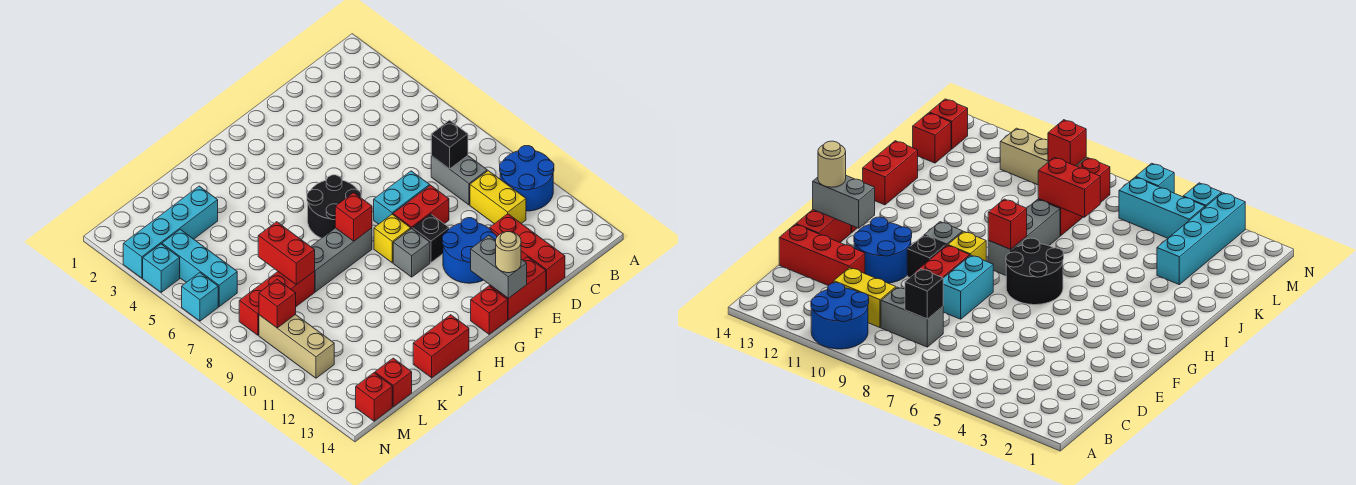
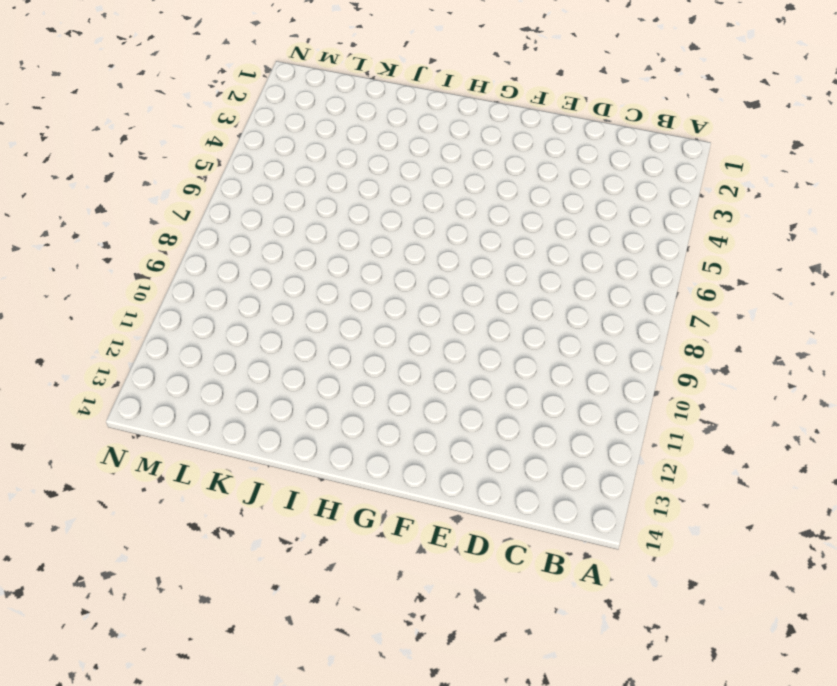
none -> blue round brick A10:B11 level 1
none -> grey brick C8:C9 level 1
none -> yellow brick C10:C11 level 1

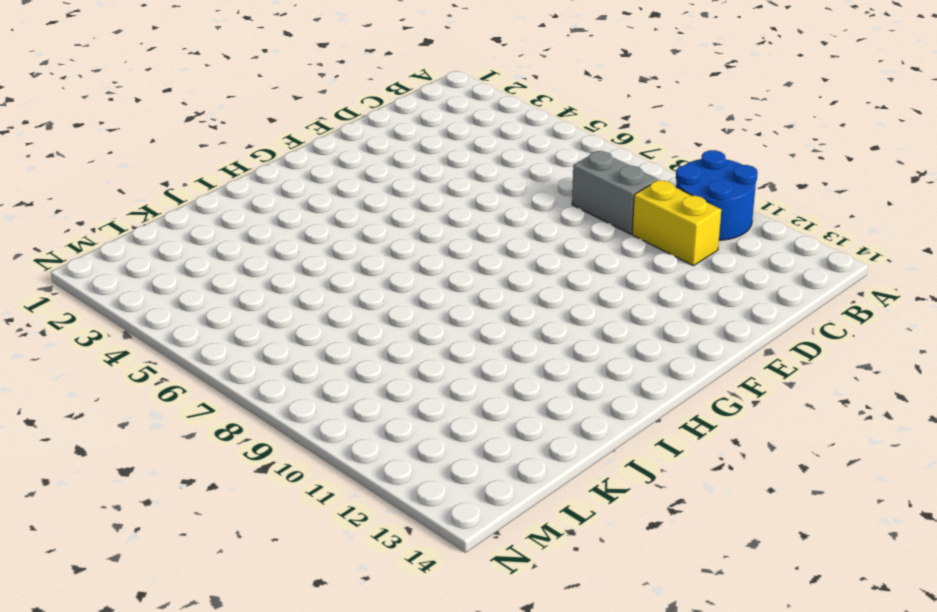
none -> red brick D12:D14 level 1
none -> cyan brick E8:F8 level 1
none -> red brick E9:F9 level 1

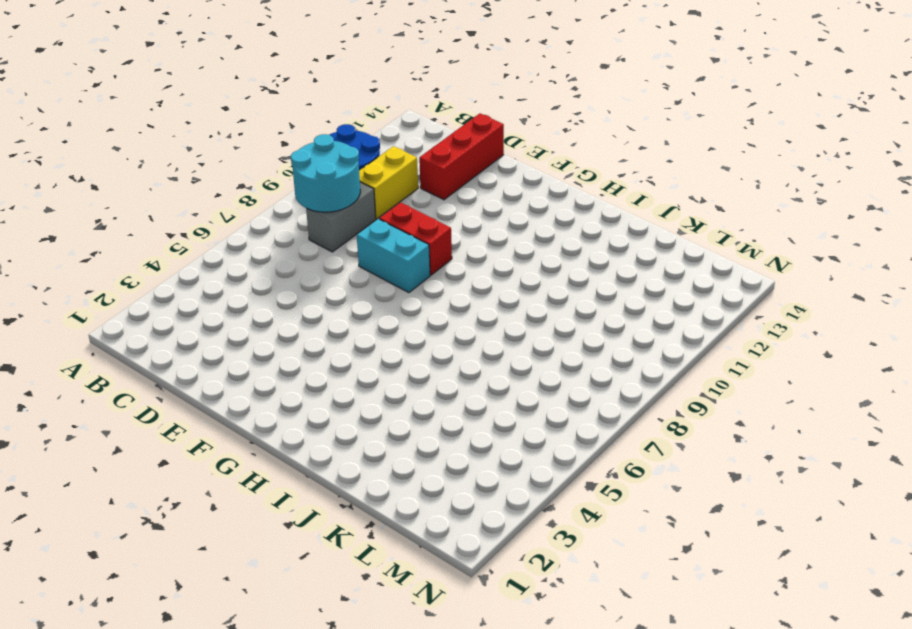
cyan round brick B8:C9 level 2 -> black brick C8 level 2
none -> blue round brick E11:F12 level 1
none -> red brick E14:F14 level 1
none -> black brick F10 level 1

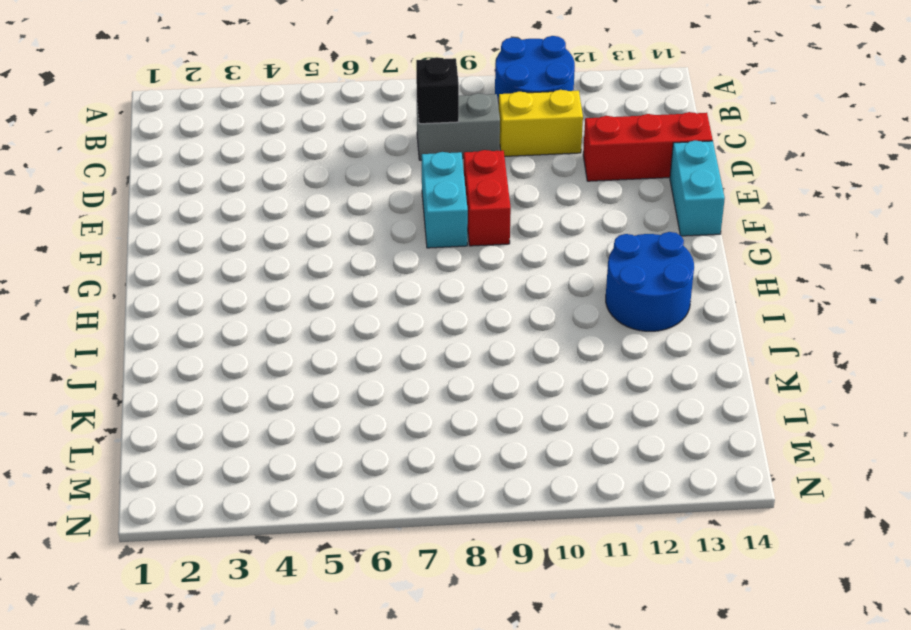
cyan brick E14:F14 level 1 -> red brick E14:F14 level 1
blue round brick H12:I13 level 1 -> blue round brick E11:F12 level 1
none -> black brick F10 level 1
none -> black round brick G6:H7 level 1
none -> yellow brick G9 level 1

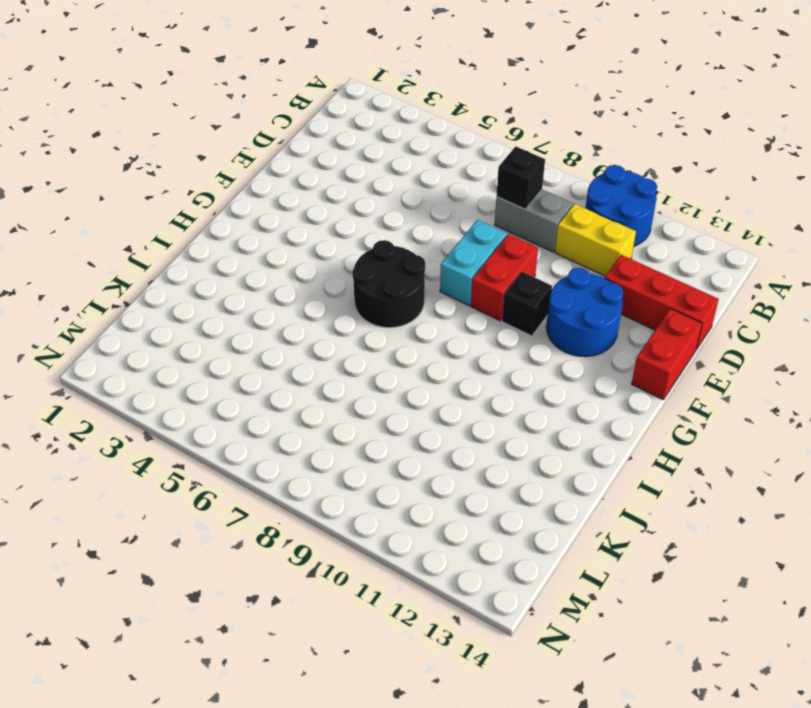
none -> yellow brick G9 level 1
none -> grey brick G10 level 1
none -> red brick G14 level 1

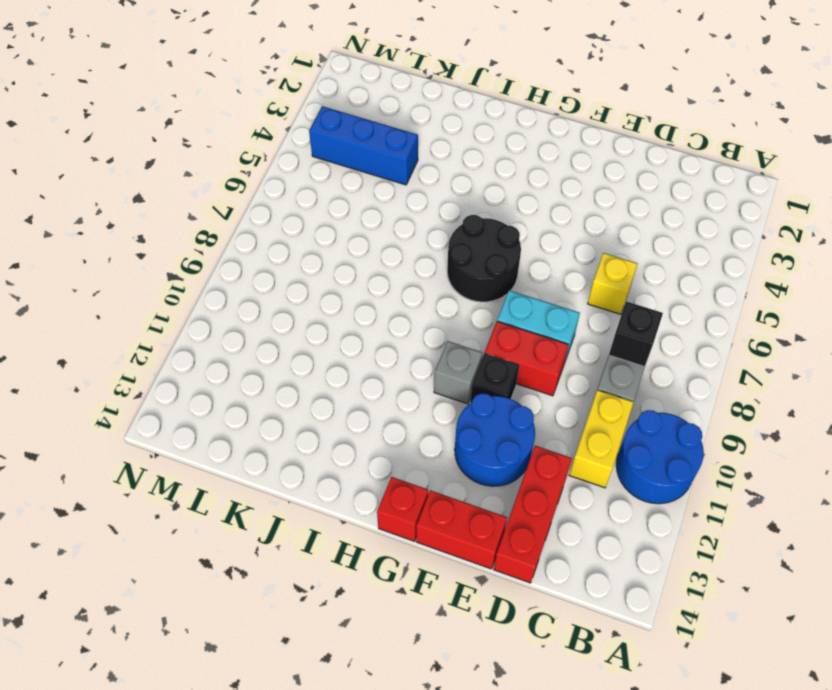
yellow brick D6 level 1 -> yellow brick G9 level 1
blue brick K4:M4 level 1 -> cyan brick M4:M6 level 1
none -> grey brick H8:J8 level 1
none -> red brick I14:J14 level 1
none -> cyan brick K3:N3 level 1

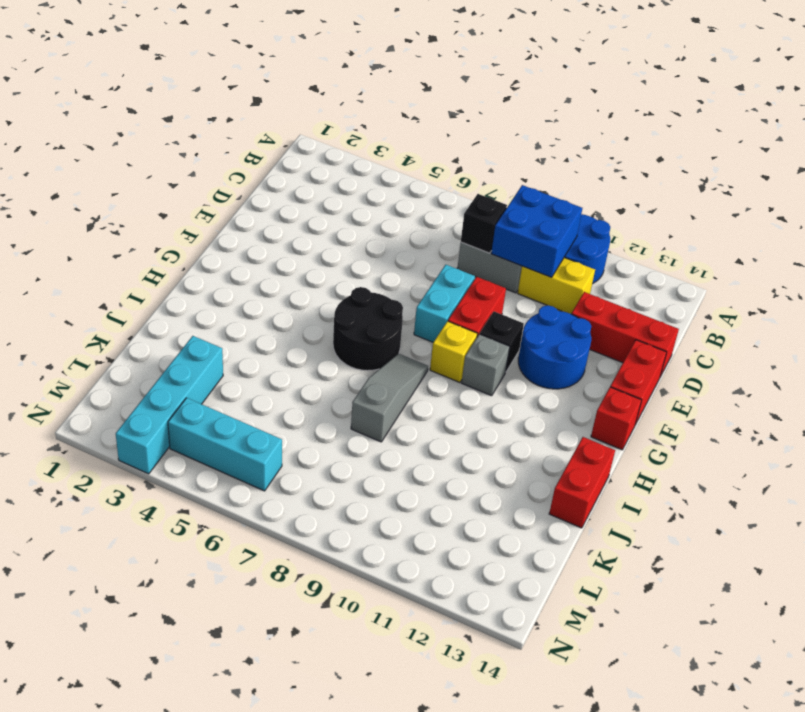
blue brick B9:C10 level 2 -> none
grey slope H8:J8 level 1 top J -> grey brick H8:J8 level 1
none -> red brick K8:M8 level 1
none -> red brick L14 level 1
none -> tan brick M9:M11 level 1

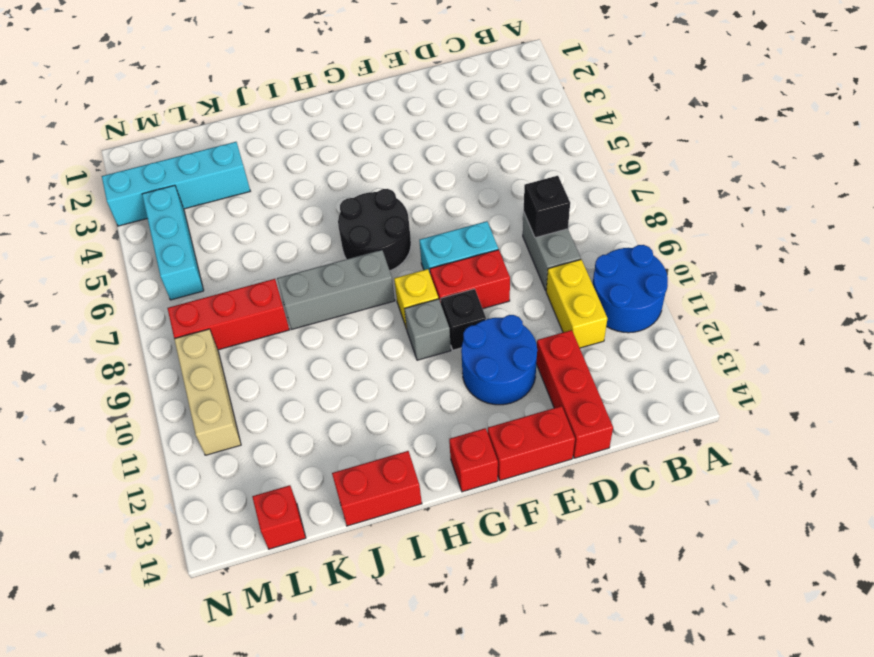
none -> red brick M14 level 1
none -> cyan brick N4 level 1
none -> cyan brick N6 level 1

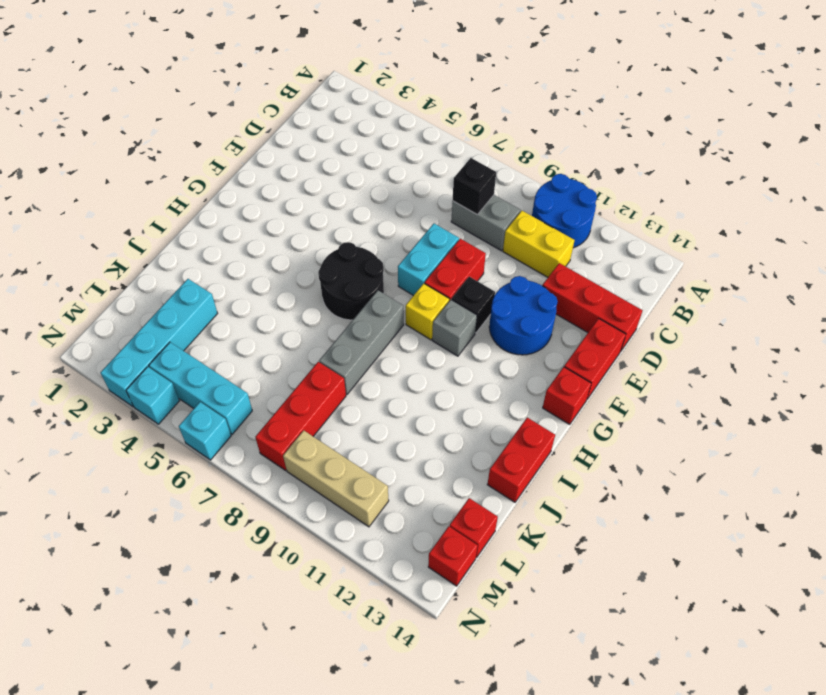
none -> grey brick F13:F14 level 2
none -> red brick H8 level 2
none -> red brick K7:K8 level 2

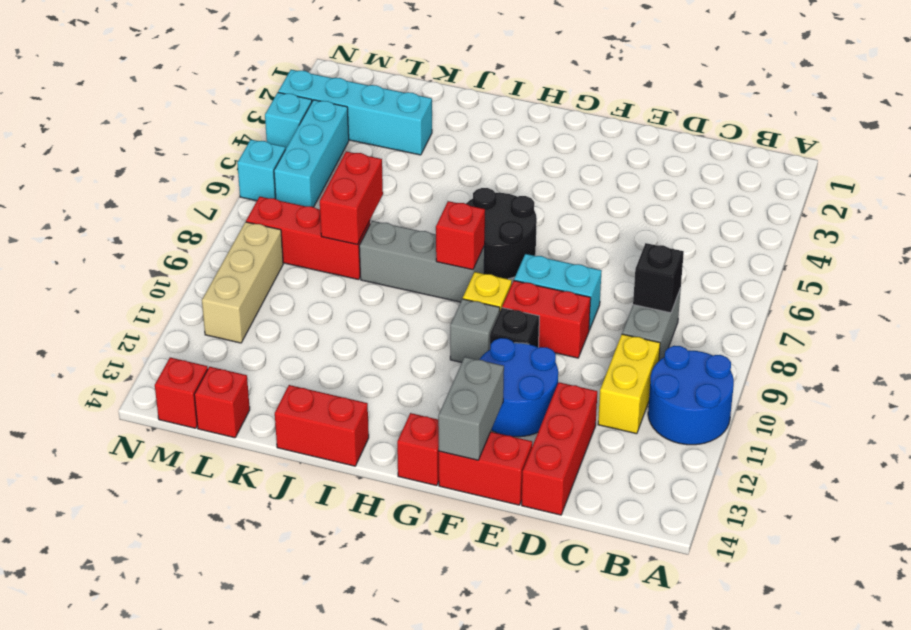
none -> red brick M9 level 2
none -> tan round brick F14 level 3

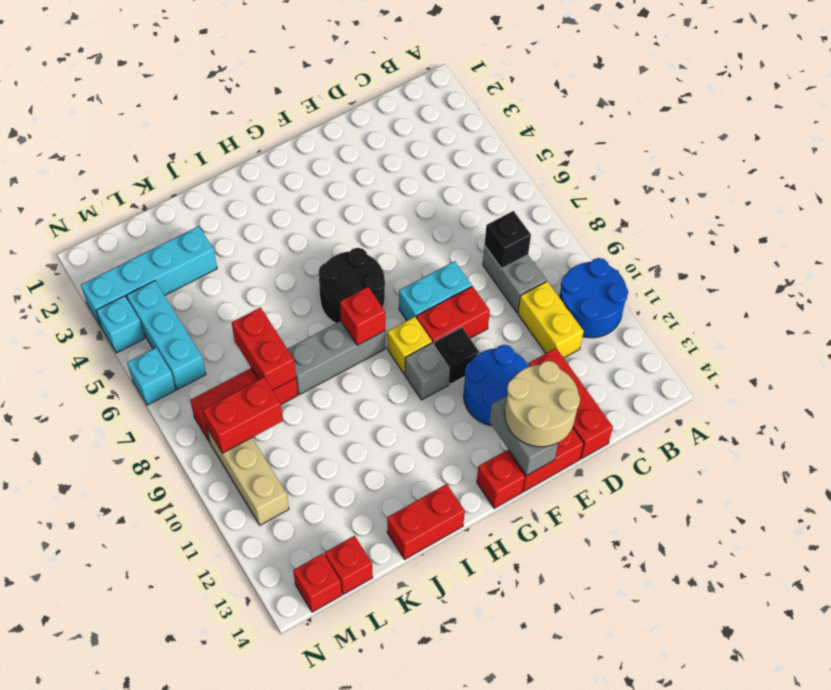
tan round brick E13:F14 level 3 -> tan round brick F14 level 3
red brick L9:M9 level 2 -> red brick M9 level 2

